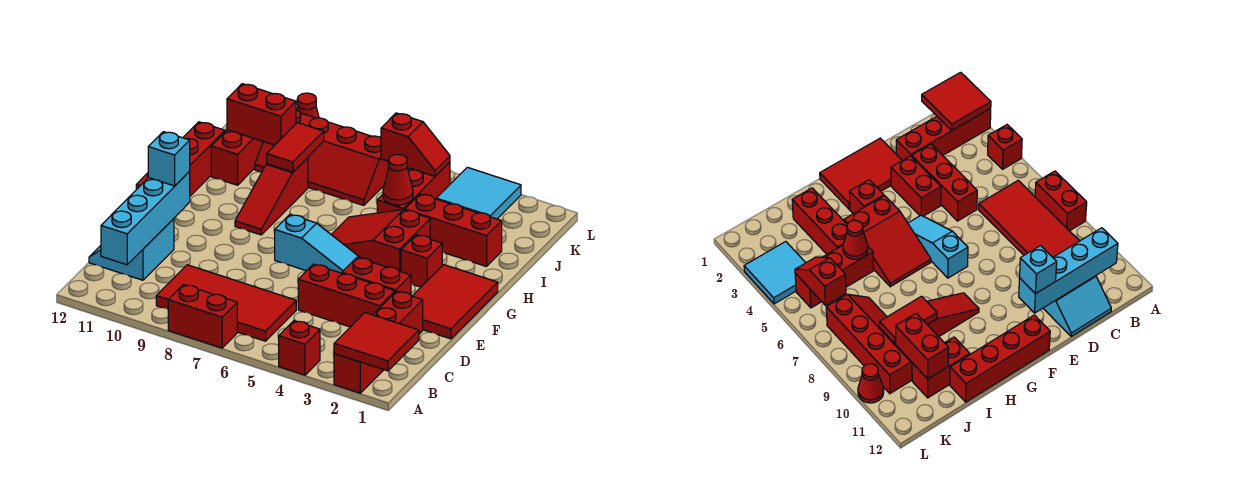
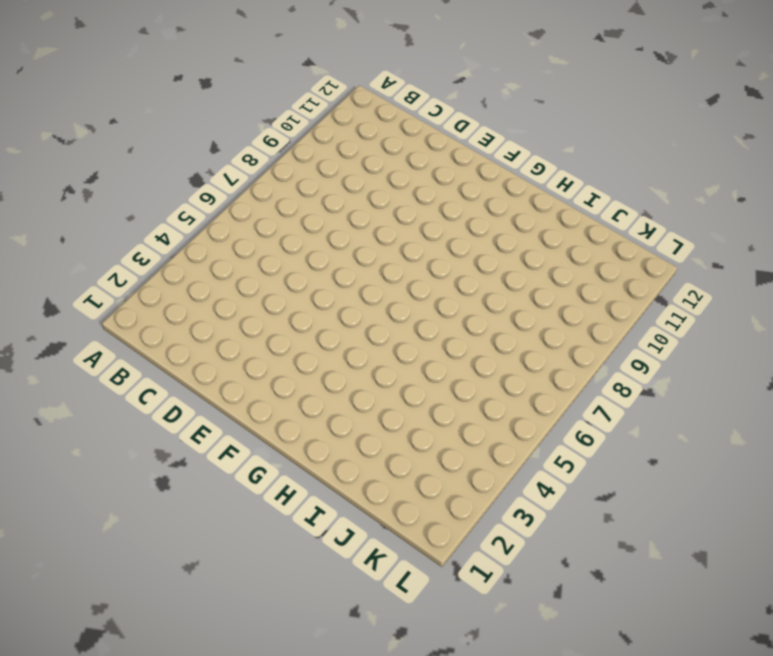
none -> red brick A2:D2 level 1
none -> red brick A4 level 1
none -> red brick A7:A8 level 1

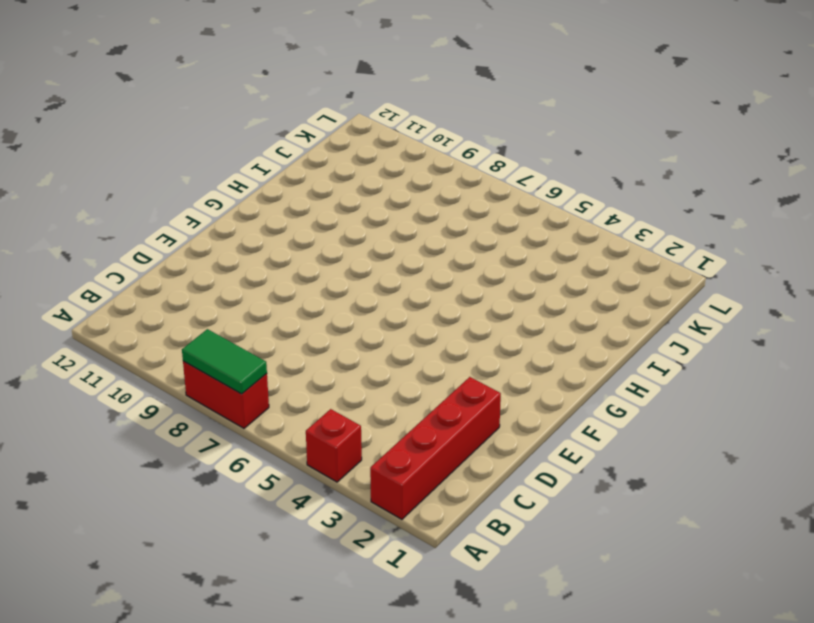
green tile A7:A8 level 2 -> none
none -> red tile B6:C9 level 1
none -> cyan slope C11:D12 level 1 top 11
none -> red brick D3:D5 level 1

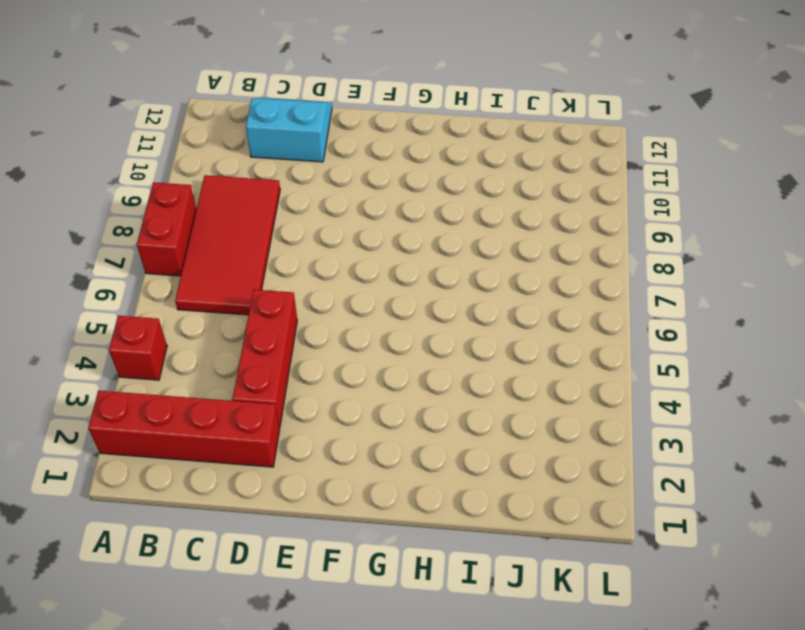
none -> red tile E1:G2 level 1
none -> red brick E3:E4 level 1
none -> cyan slope F5:F7 level 1 top 7

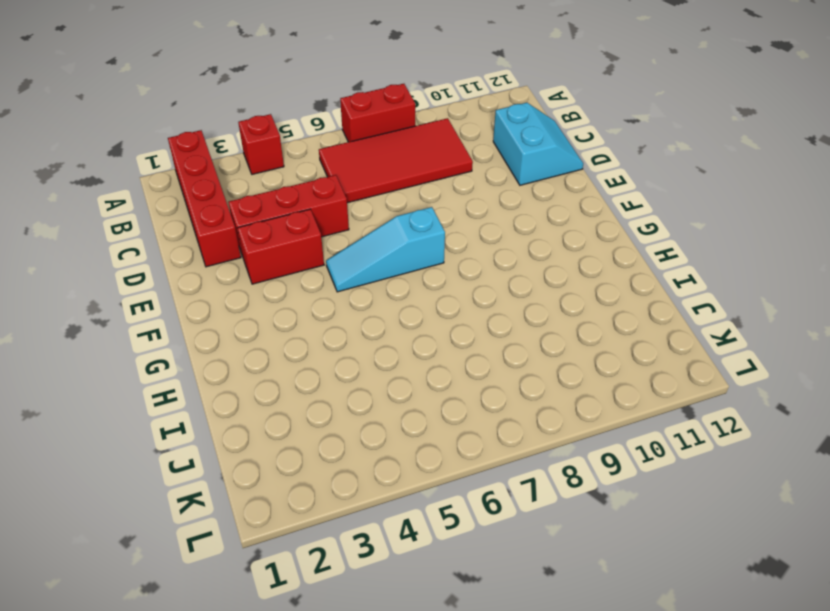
none -> red tile E1:G2 level 1
none -> red brick F12:I12 level 1
none -> red brick G3 level 1

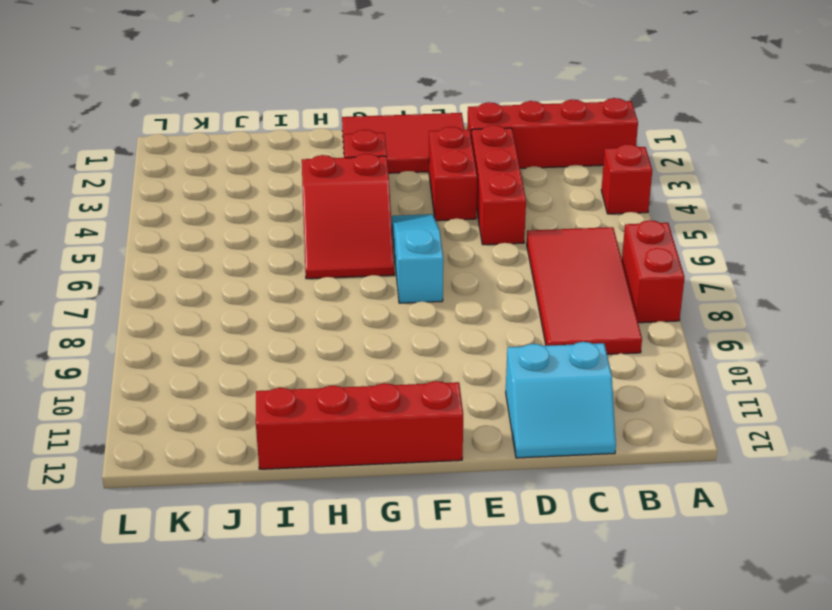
none -> red slope G9:I9 level 1 top I
none -> red brick I2:I4 level 1
none -> red brick I5:K5 level 1

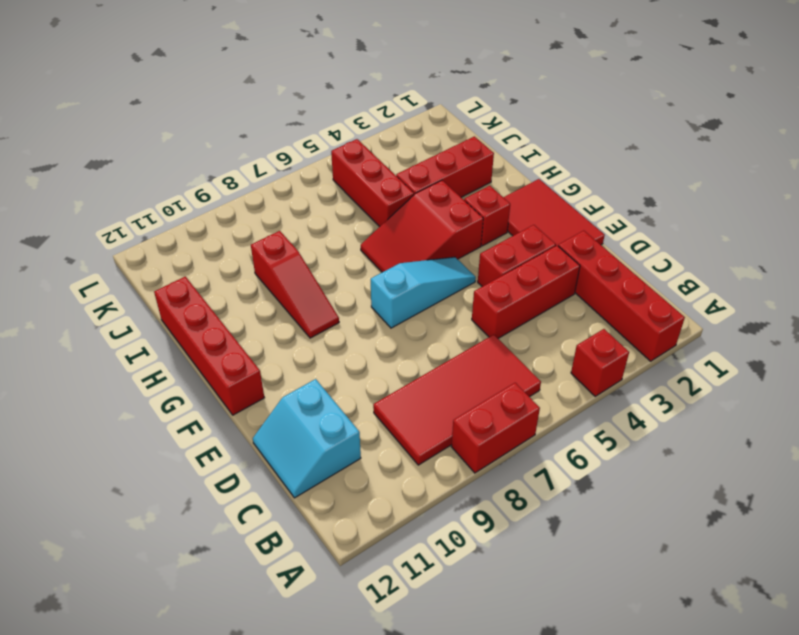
none -> red brick I11:J11 level 1
none -> red slope J7:K10 level 1 top K
none -> cyan tile K3:L4 level 1

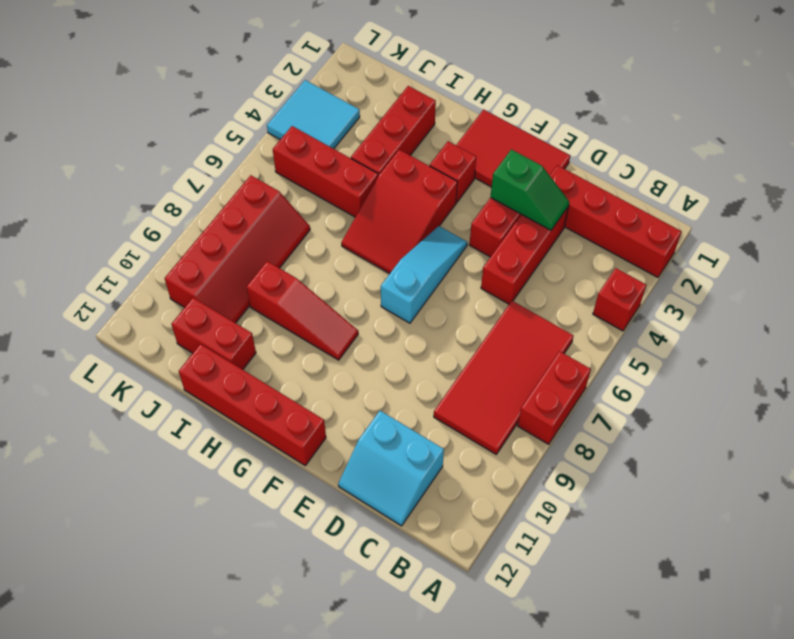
green slope D3:E3 level 2 top E -> none
none -> red cone L10 level 1
none -> red tile A1:B2 level 2
none -> cyan brick B11:E11 level 2

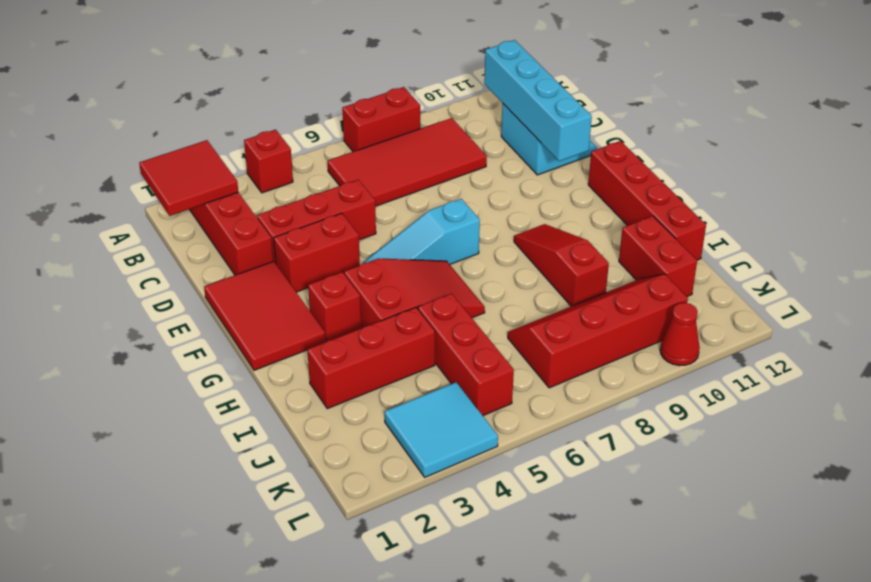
none -> red cone I5 level 2
none -> red tile I9:J9 level 2
none -> red brick J10:J11 level 2

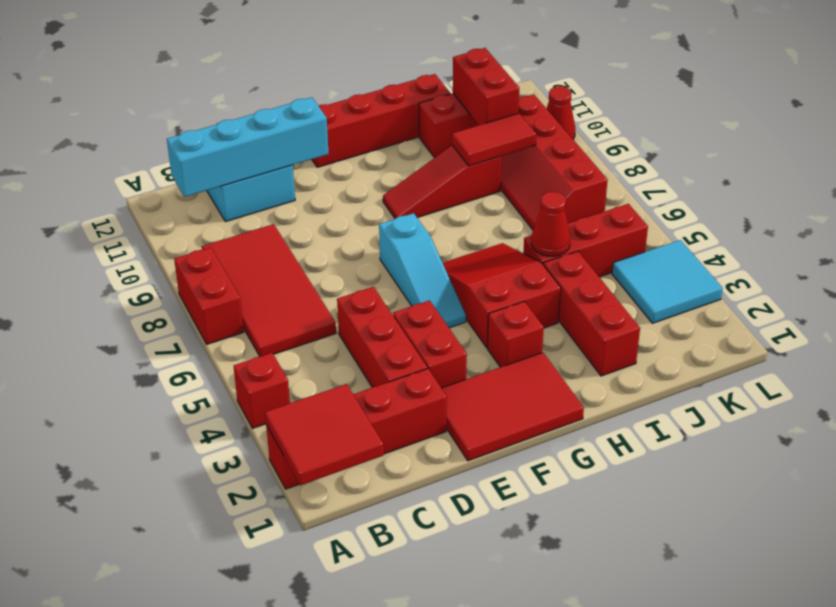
none -> red slope K5:K6 level 2 top 6
none -> cyan brick E11 level 3

